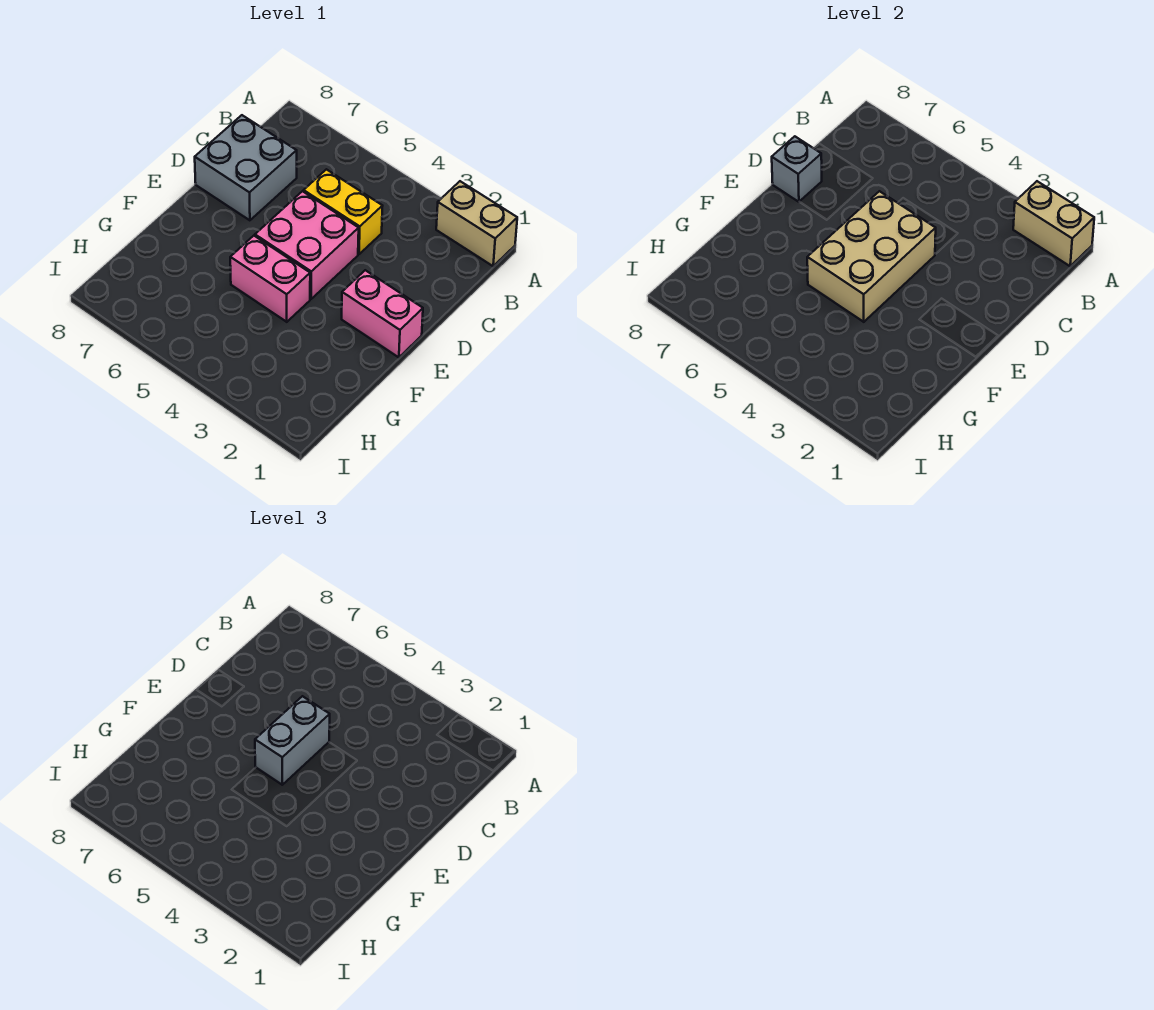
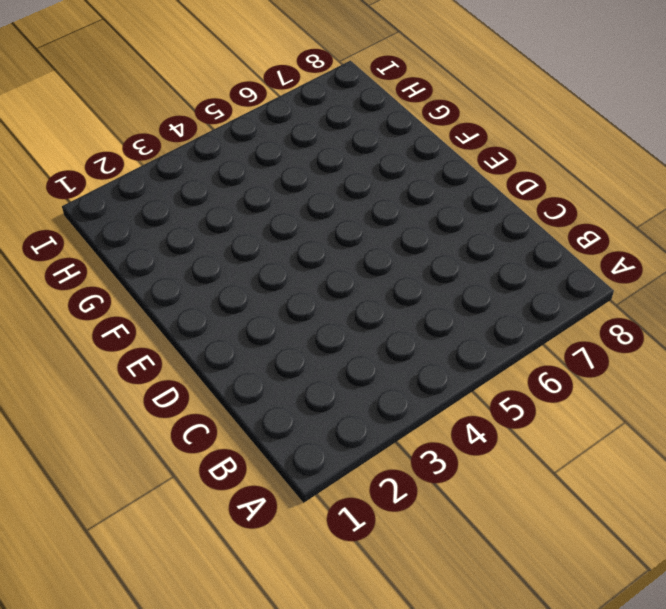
none -> tan brick A1:A2 level 1
none -> yellow brick C4:C5 level 1

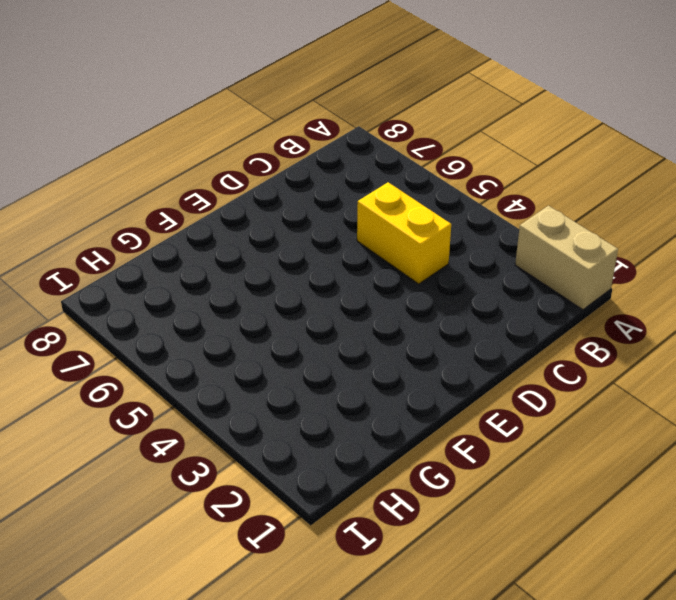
none -> grey brick C7:D8 level 1
none -> pink brick D4:E5 level 1

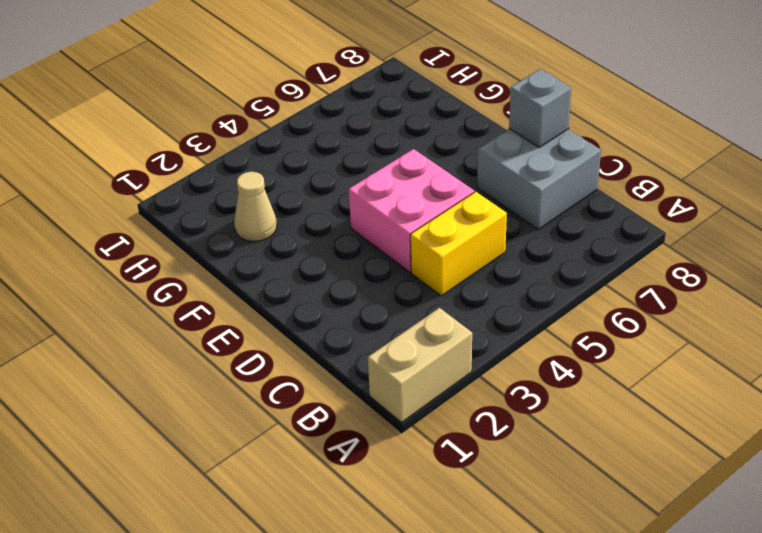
tan cone G2 level 1 -> none
none -> pink brick E1:E2 level 1
none -> pink brick F4:F5 level 1

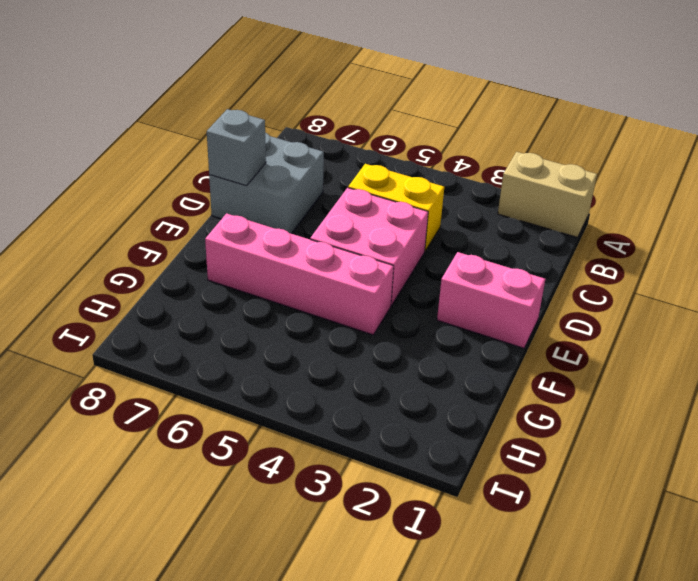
pink brick F4:F7 level 1 -> pink brick F4:F5 level 1
none -> tan brick A1:A2 level 2
none -> tan brick D4:F5 level 2

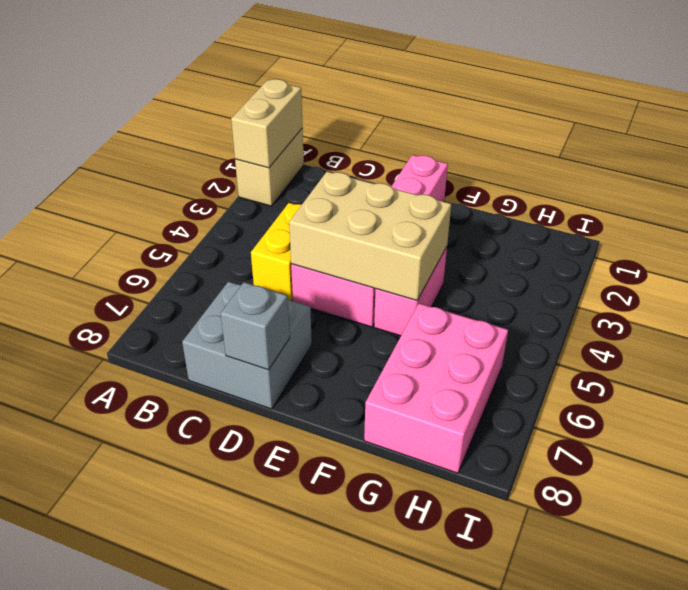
pink brick G6:H8 level 1 -> none
none -> grey brick D5:E5 level 3

